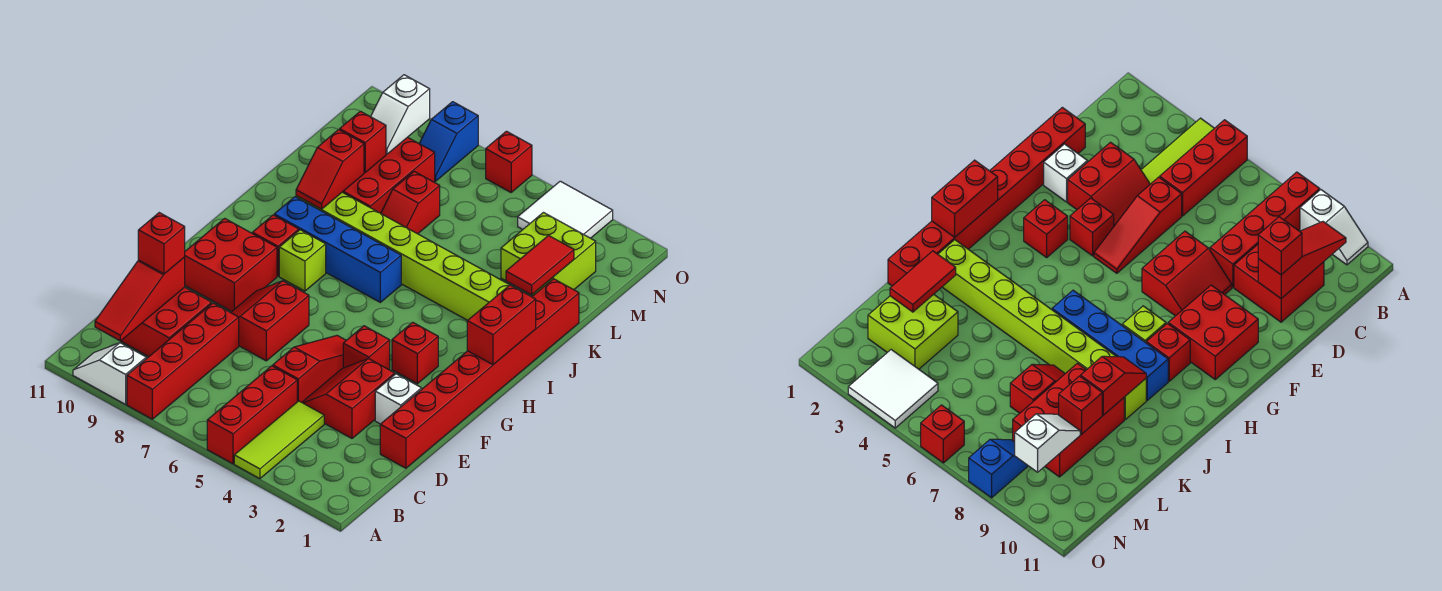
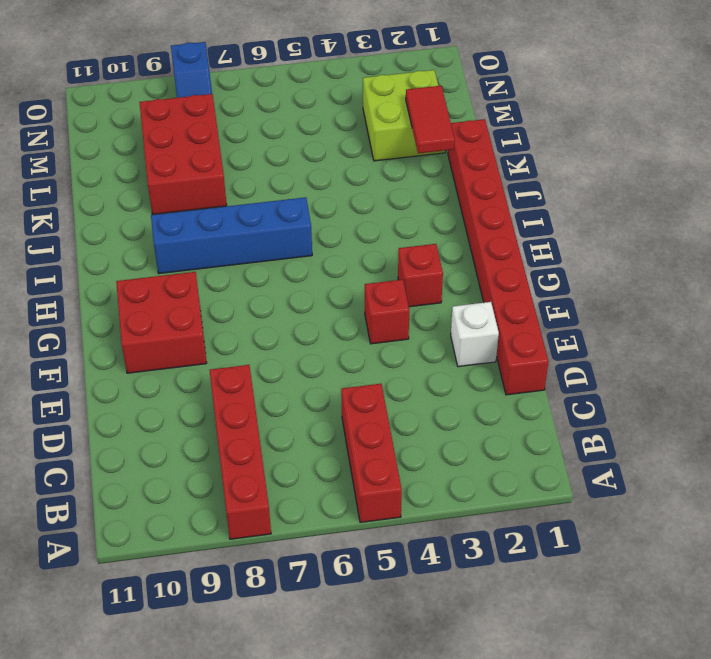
none -> lime tile A4:C4 level 1
none -> white slope A9:A10 level 1 top 9
none -> red brick C9:D10 level 1
none -> red slope D3:E4 level 1 top 3

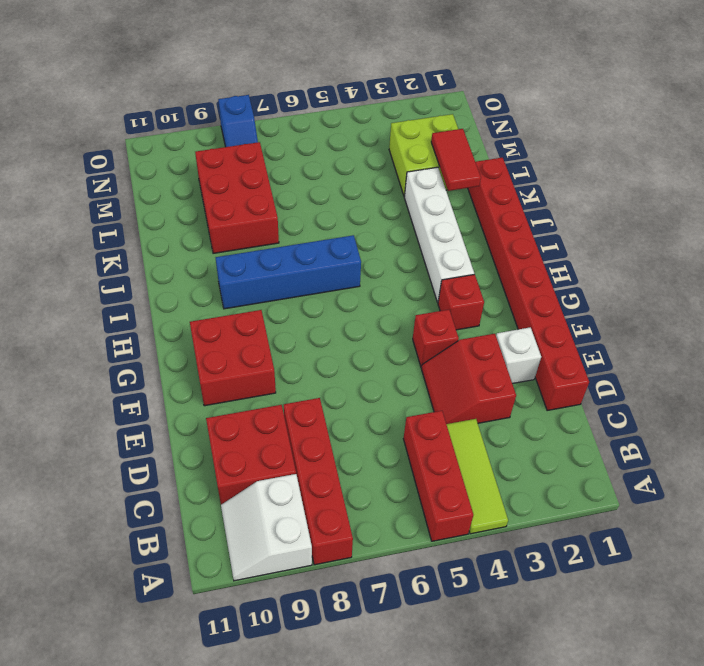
white slope A9:B10 level 1 top 9 -> white slope A9:A10 level 1 top 9
white brick H3:K3 level 1 -> lime brick J2:J9 level 1
none -> red slope D5:F5 level 1 top D
none -> red slope E7:F8 level 1 top 7
none -> lime brick H8 level 1
none -> red brick H9 level 1

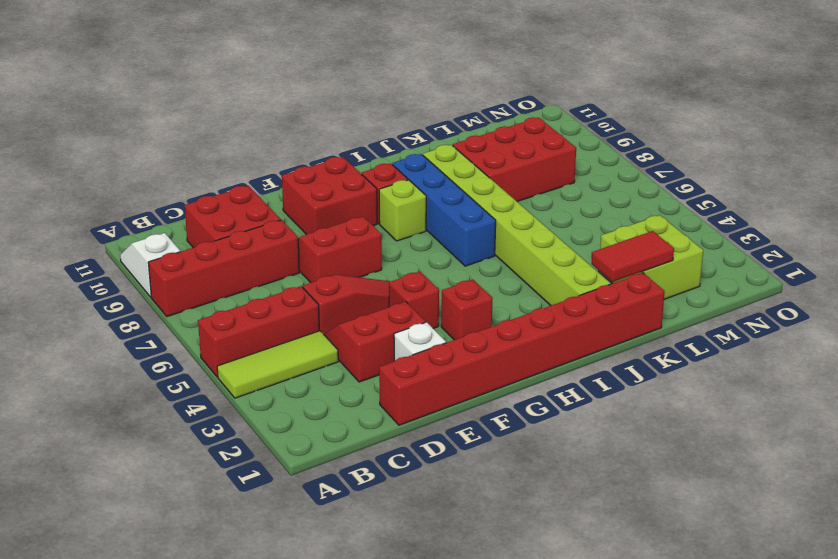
none -> red slope K7:L7 level 1 top L
none -> white tile N3:O4 level 1
none -> blue slope N8:O8 level 1 top O
none -> red brick O6 level 1

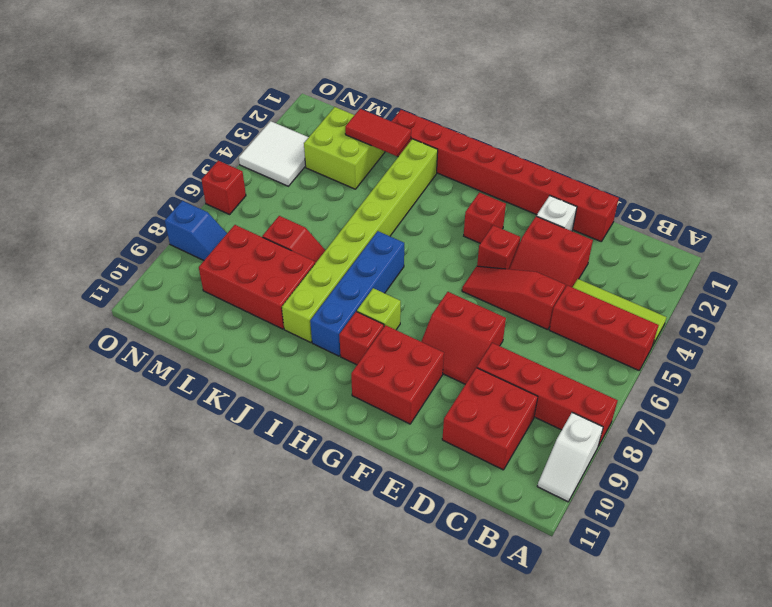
none -> red slope B10:D10 level 2 top D
none -> red brick H1:I1 level 2
none -> red slope J9:K9 level 2 top K
none -> red brick L9 level 2

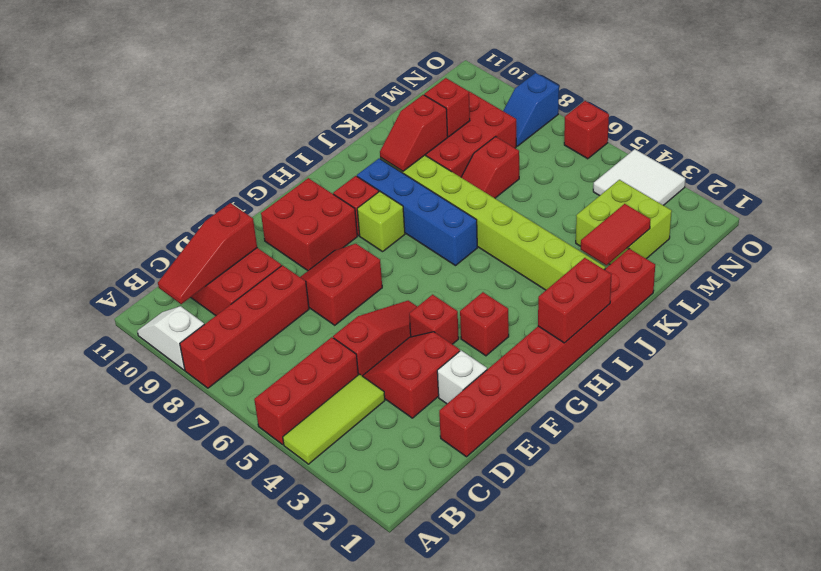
none -> white slope M9:N9 level 2 top N
none -> red brick D10 level 3

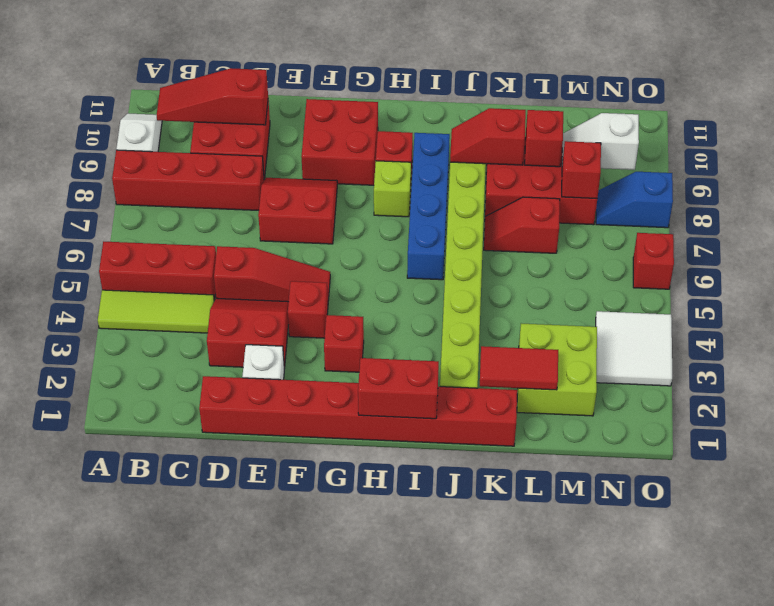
red brick M8 level 2 -> red brick D10 level 3

